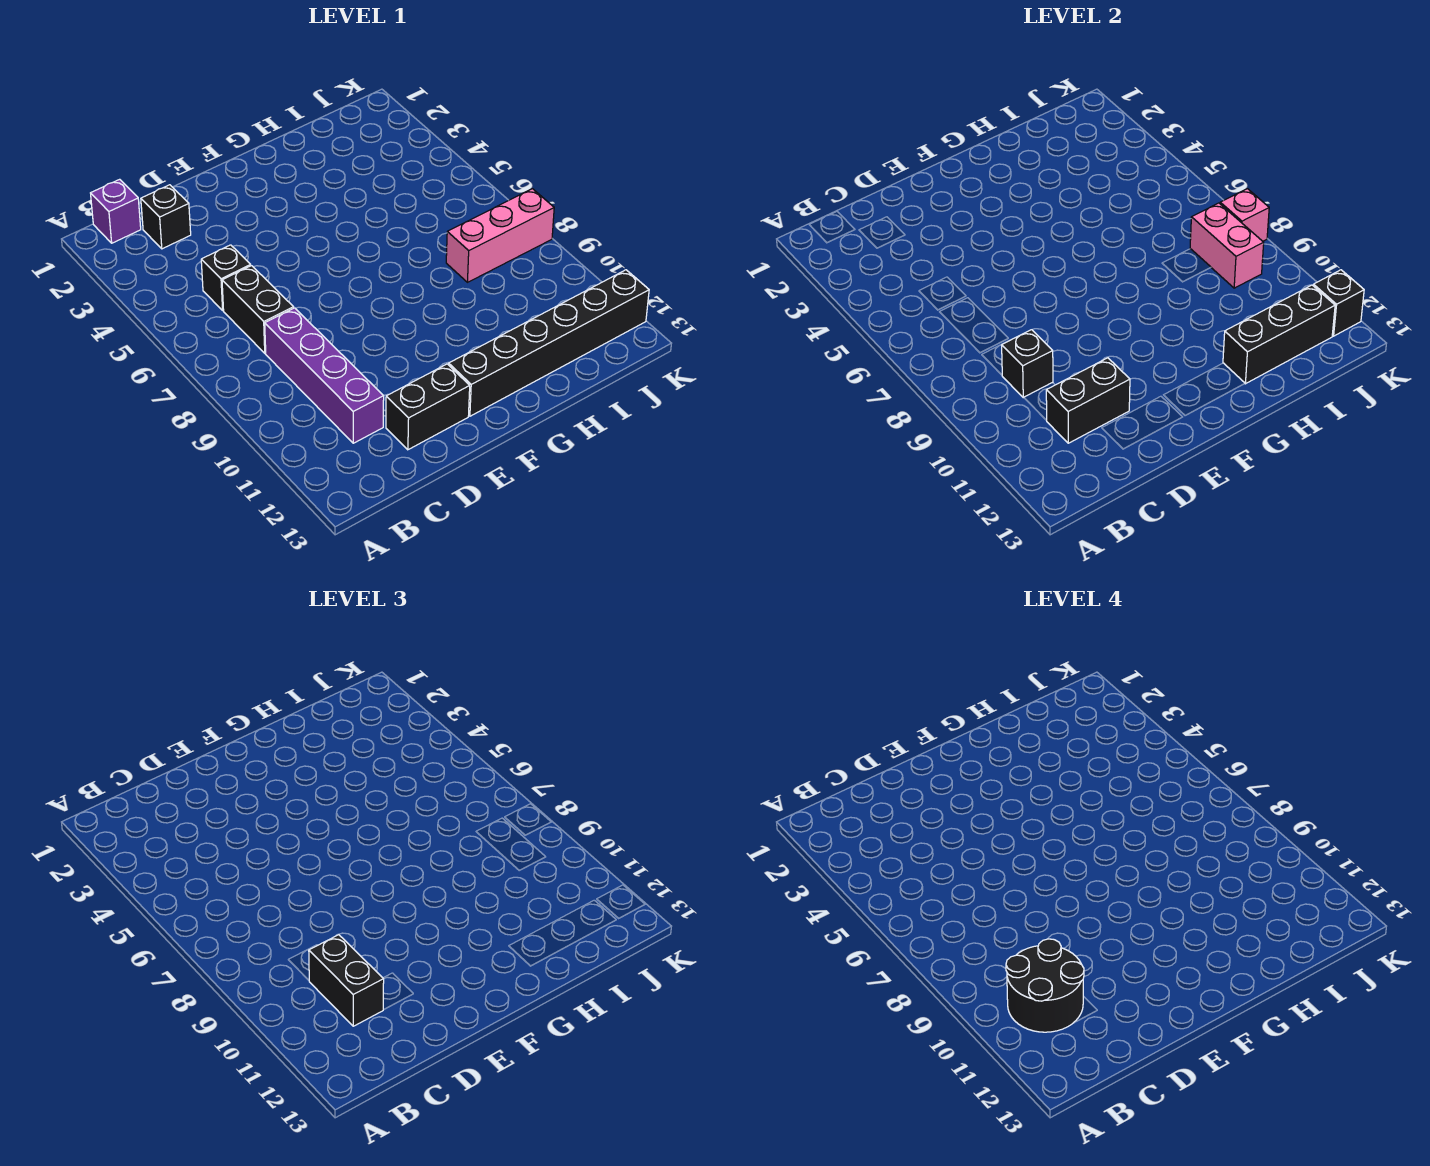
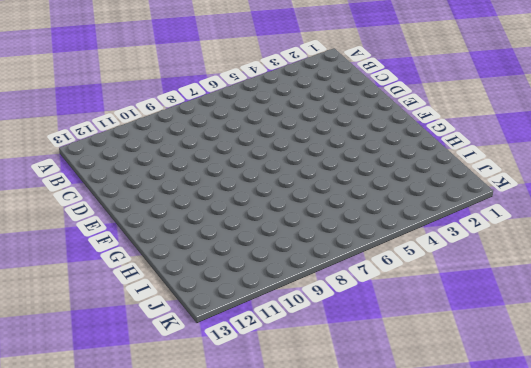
none -> purple brick B1 level 1
none -> black brick C2 level 1
none -> black brick C5 level 1

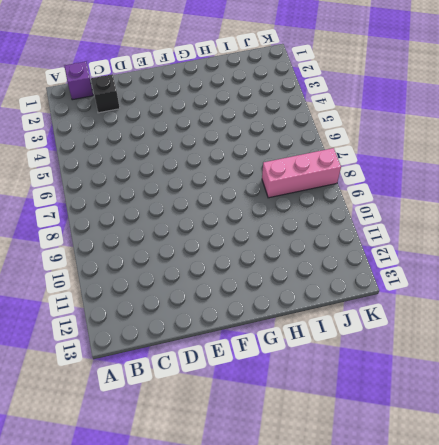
none -> black brick C5 level 1
none -> black brick C6:C7 level 1
none -> purple brick C8:C11 level 1

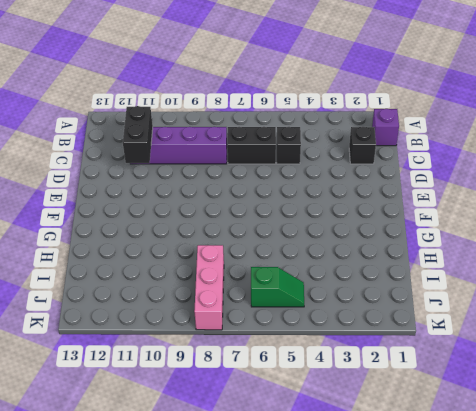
green slope J5:J6 level 1 top 6 -> none
none -> black brick D12:E12 level 1
none -> black brick F12:K12 level 1
none -> black brick C9 level 2

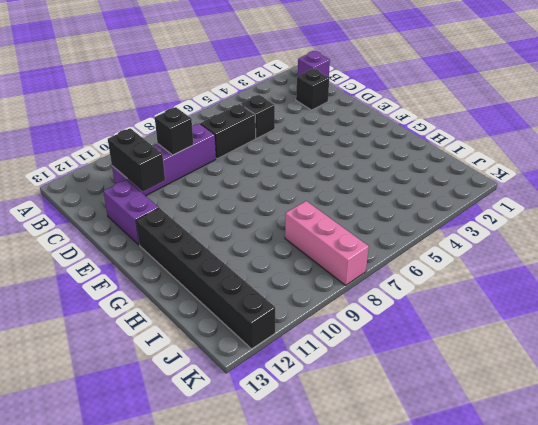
purple brick D12:E12 level 1 -> black brick D12:E12 level 1
none -> black brick H12:J12 level 2
none -> pink brick J8:J9 level 2
none -> pink brick K8 level 2

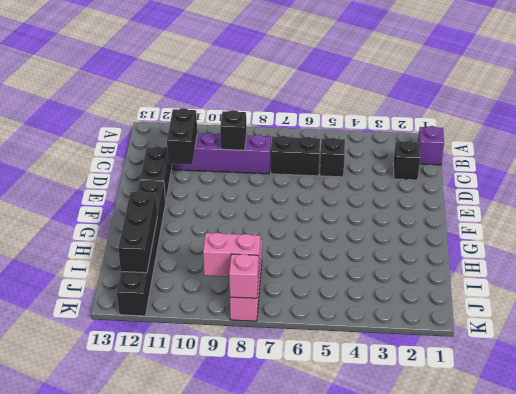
none -> black brick K12 level 2
none -> black brick C10:C11 level 3
none -> black round brick B10:C11 level 4

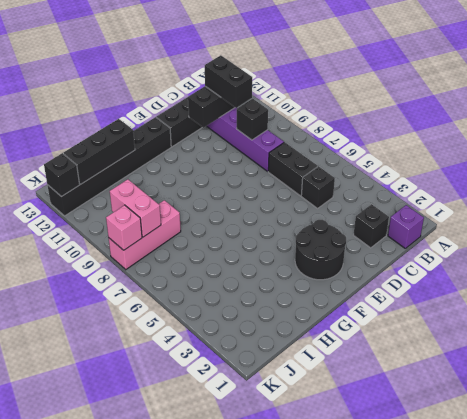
black round brick E2:F3 level 1 -> black round brick B10:C11 level 4

